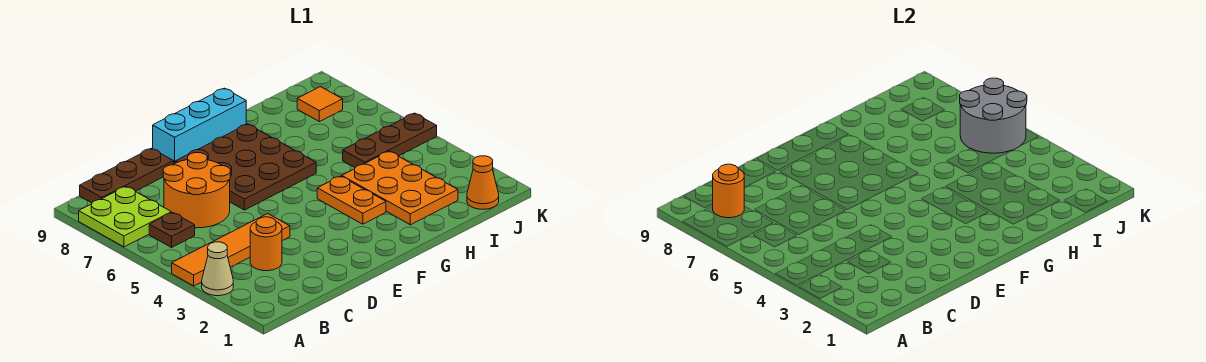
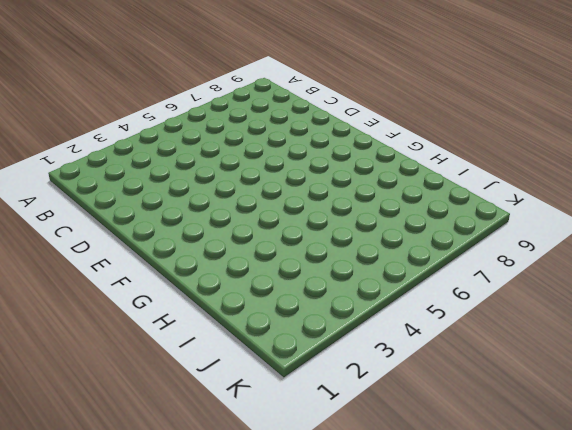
none -> tan cone A3 level 1
none -> orange tile A4:D4 level 1
none -> lime plate A7:B8 level 1

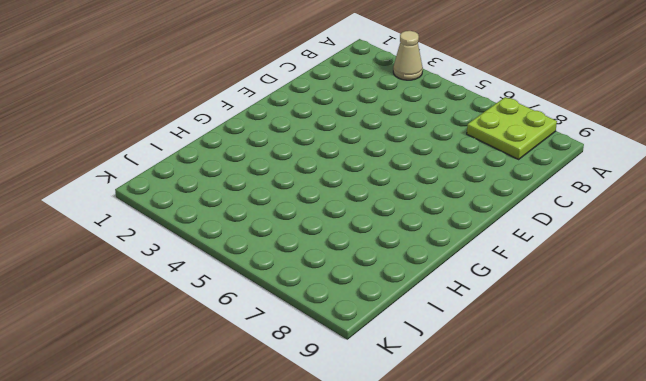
none -> orange tile A4:D4 level 1
none -> brown plate B6 level 1
none -> brown plate B9:D9 level 1

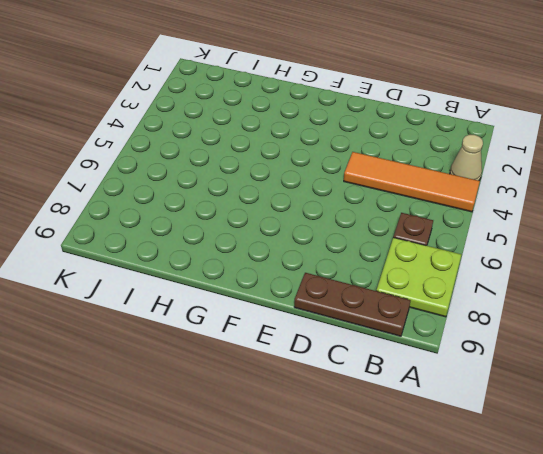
none -> orange round brick C3 level 1
none -> orange round brick C6:D7 level 1
none -> brown plate E6:G8 level 1

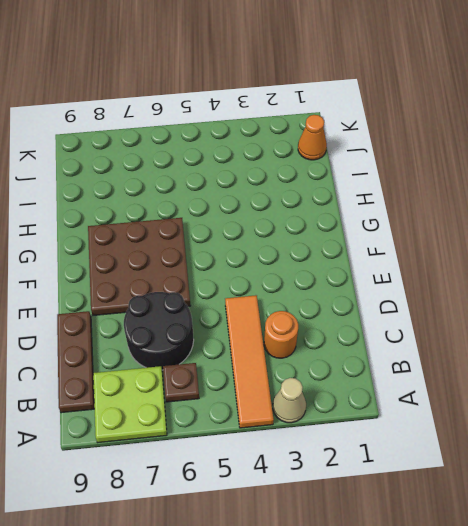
black round brick C6:D7 level 1 -> orange round brick C6:D7 level 1
none -> cyan brick E9:G9 level 1
none -> orange plate G3:G4 level 1
none -> orange plate H2:I4 level 1

